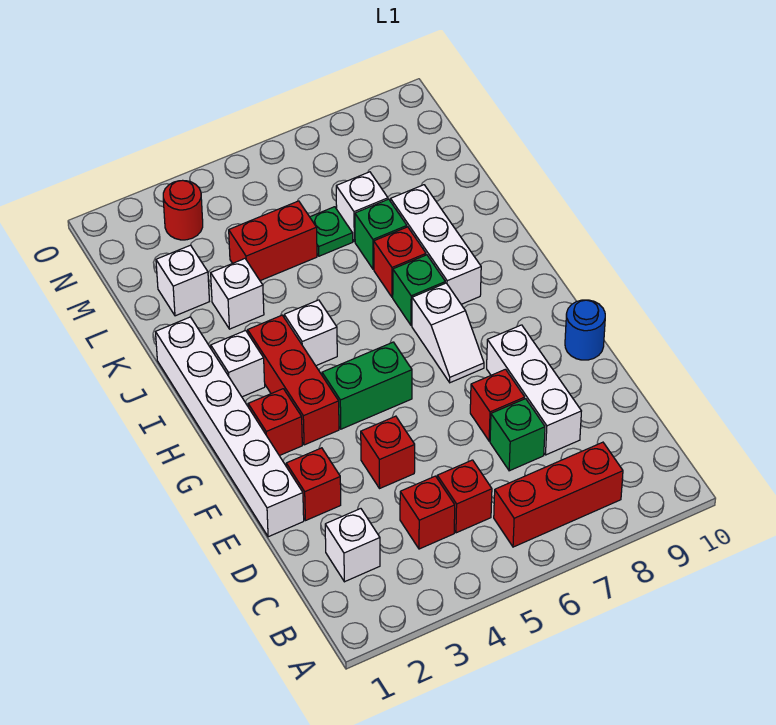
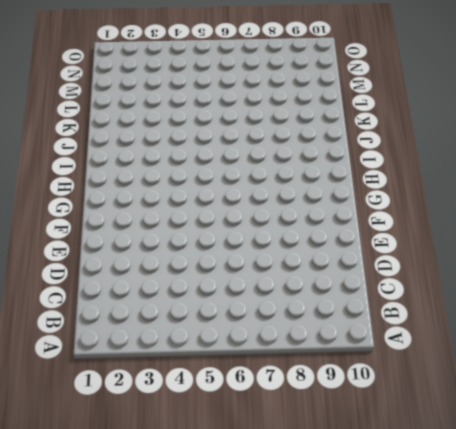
none -> red brick B6:B8 level 1
none -> white brick C2 level 1
none -> red brick C4 level 1

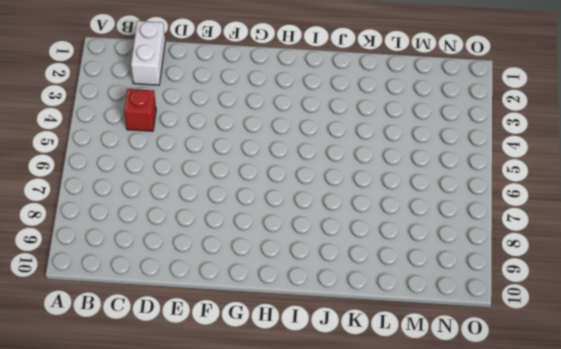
white brick C1:C2 level 1 -> white brick C2 level 1
none -> red brick B6:B8 level 1
none -> red brick C5 level 1
none -> green brick D7 level 1

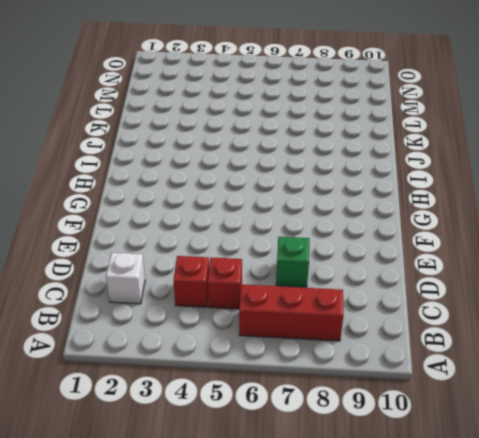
none -> white brick D8:F8 level 1
none -> white brick E1:J1 level 1
none -> red brick E2 level 1

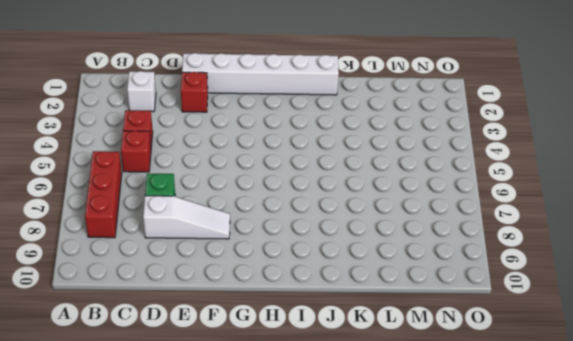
white slope D8:F8 level 1 top D -> white brick D8:F8 level 1
none -> red brick E4 level 1
none -> red brick E7 level 1
none -> blue round brick F10 level 1

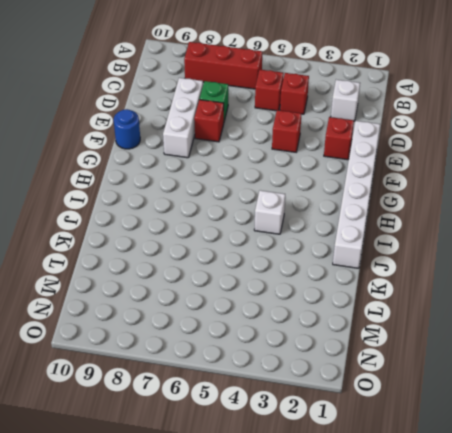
none -> red brick G2 level 1
none -> red brick G3:I3 level 1
none -> green brick G4:G5 level 1

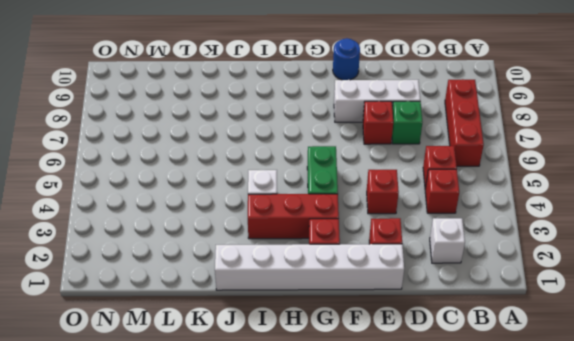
none -> white slope G7:H7 level 1 top H
none -> white brick I2 level 1
none -> green brick I7 level 1

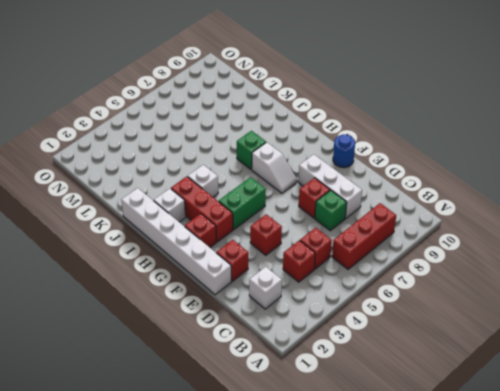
none -> white brick I8:K8 level 1
none -> red brick J7 level 1
none -> white brick K3 level 1

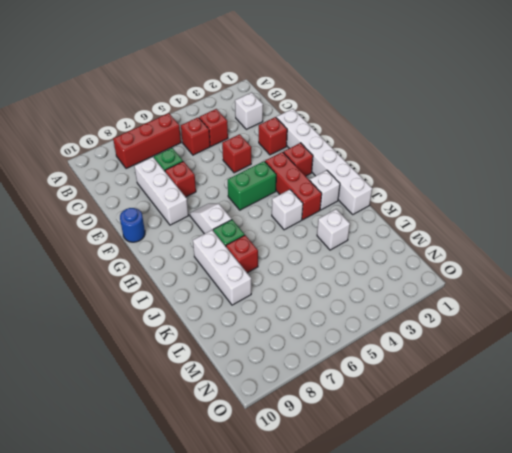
none -> green brick K7 level 1
none -> white brick L2 level 1
none -> red brick L4:L5 level 1

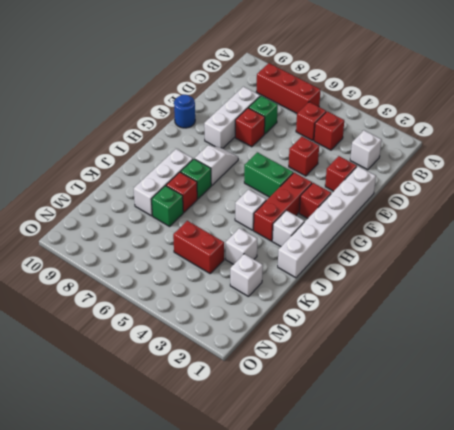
none -> green plate L6 level 1
none -> white brick L7 level 1
none -> red round brick N3 level 1

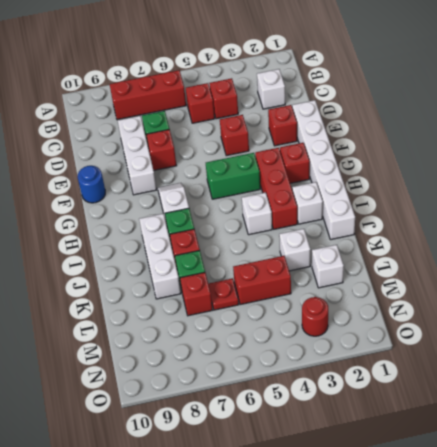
red plate L6 level 1 -> green plate L6 level 1
red brick L7 level 1 -> white brick L7 level 1

